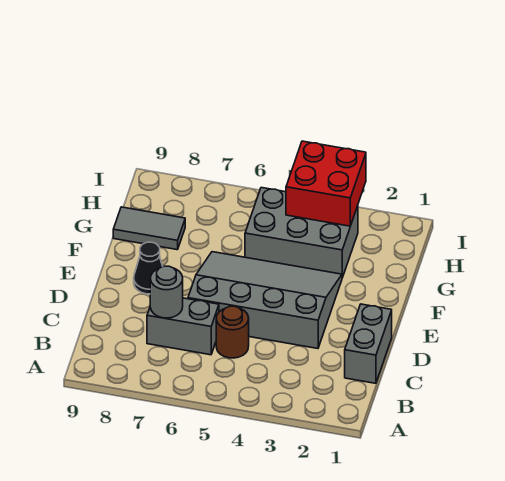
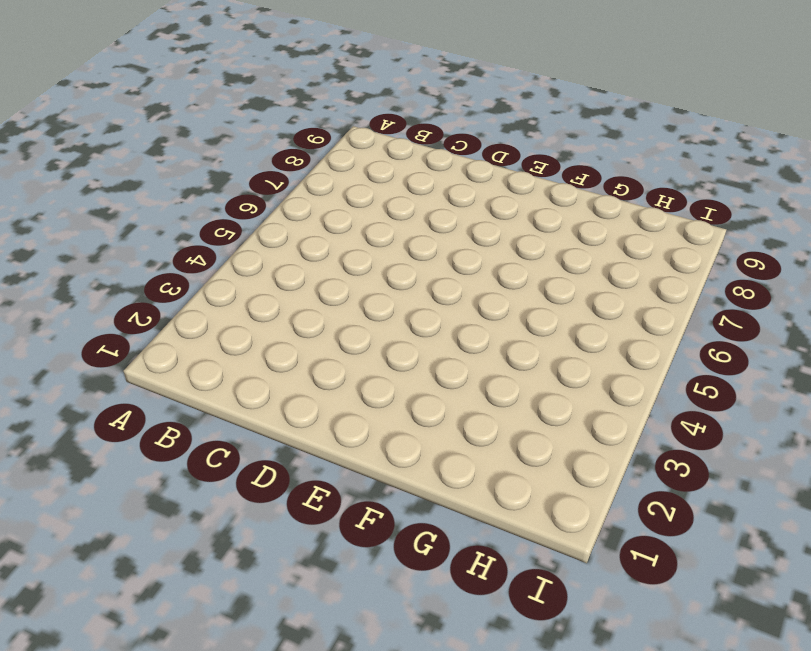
none -> grey brick C1:D1 level 1
none -> brown round brick C5 level 1

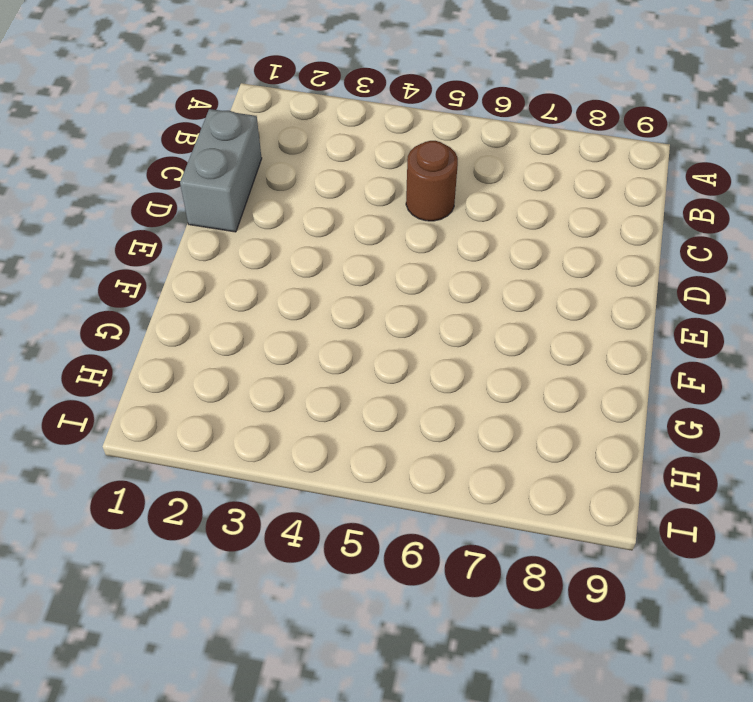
none -> grey brick C6:C7 level 1
none -> grey slope D3:F6 level 1 top D

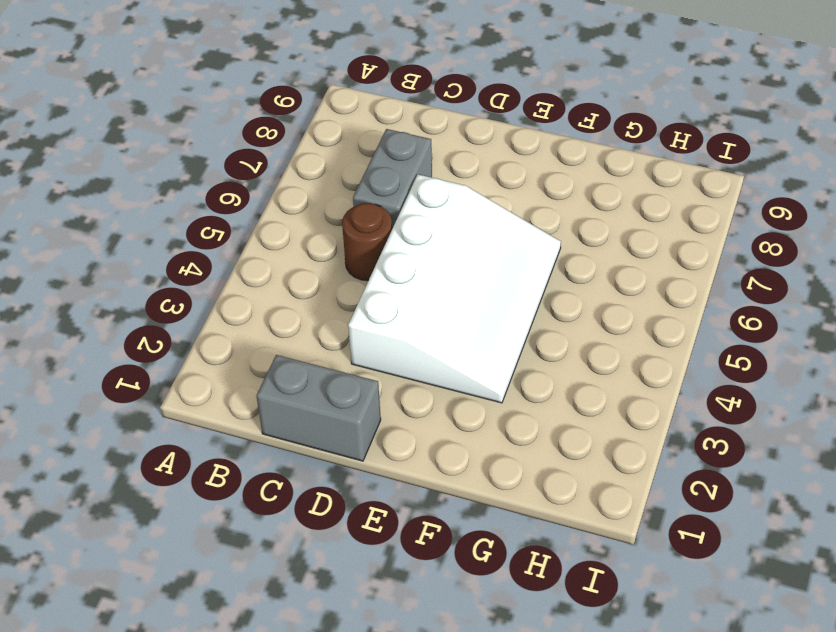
white slope D3:F6 level 1 top D -> grey slope D3:F6 level 1 top D
none -> black cone E8 level 1
none -> grey brick G3:H5 level 1

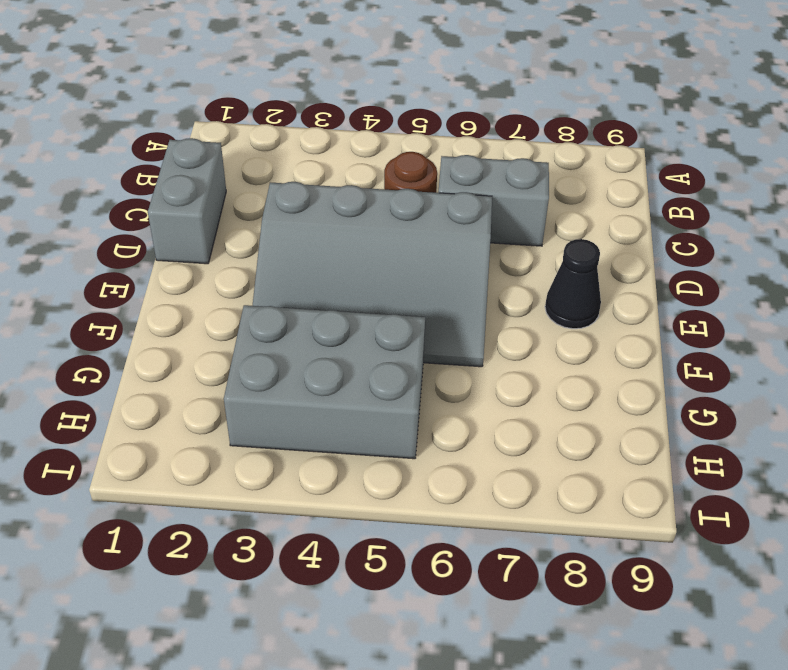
none -> grey tile G8:G9 level 1
none -> grey round brick C7 level 2

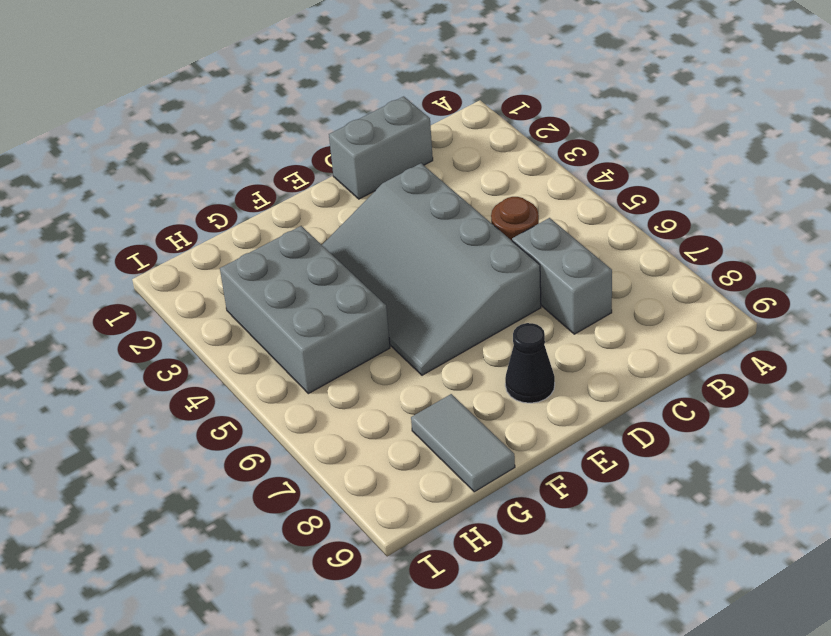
none -> grey round brick C7 level 2
none -> red brick H3:I4 level 2

